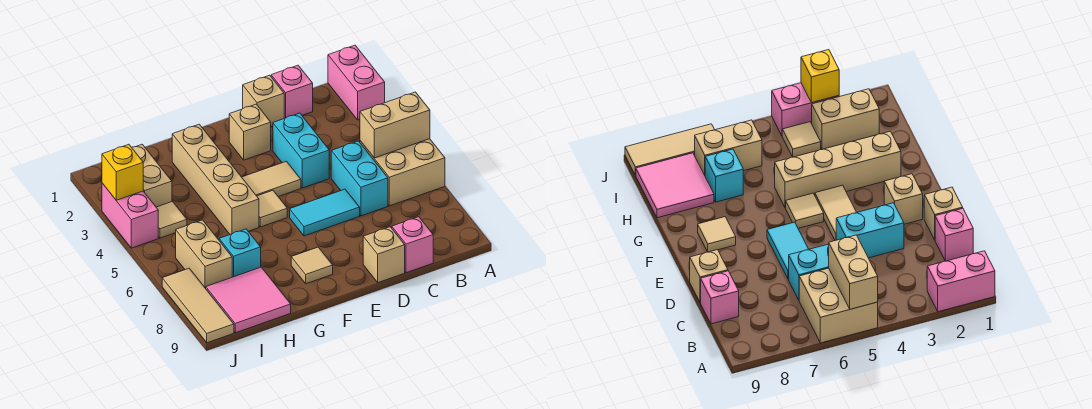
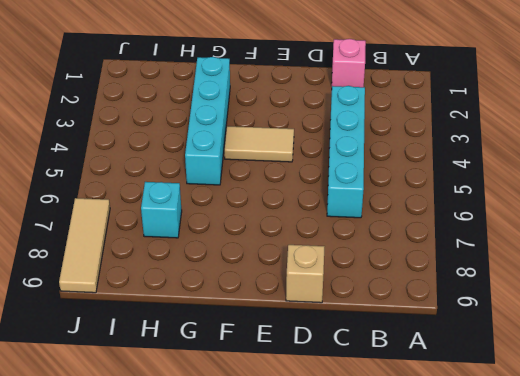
cyan brick C3:C6 level 1 -> cyan brick C5:C6 level 1
cyan brick G2:G5 level 1 -> tan brick G2:G5 level 1
none -> pink brick A1:A2 level 1
none -> tan brick A5:B6 level 1
none -> pink brick C9 level 1

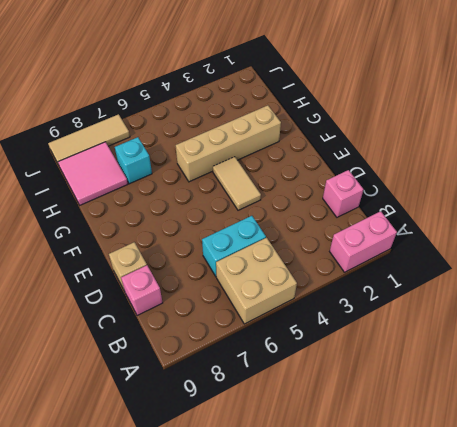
none -> tan brick D1 level 1
none -> cyan brick D3:D4 level 1
none -> cyan tile D6:E6 level 1

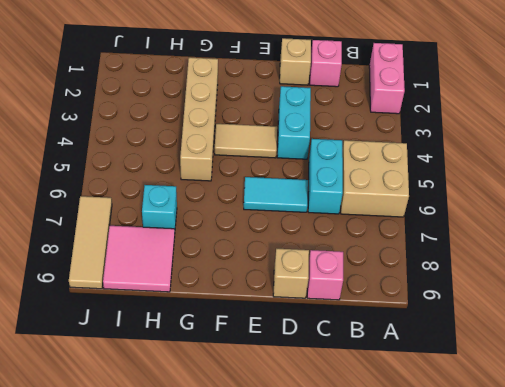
none -> tan brick E2 level 1
none -> tan tile F5 level 1
none -> tan tile F8 level 1

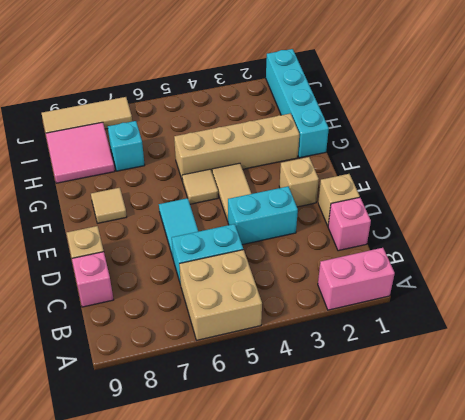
cyan brick G1:J1 level 1 -> none
none -> tan brick I2:I3 level 1
none -> tan tile I4 level 1
none -> tan brick I6:I7 level 1

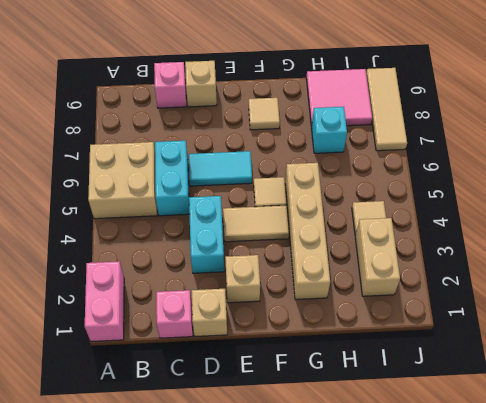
none -> tan brick I6:I7 level 1
none -> pink brick J3:J4 level 1
none -> tan brick A5:B5 level 2

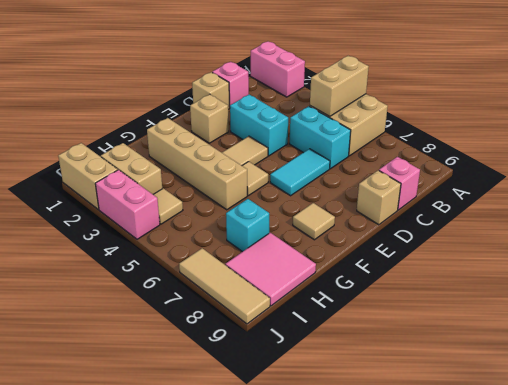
tan brick J1:J2 level 1 -> tan brick I6:I7 level 1
none -> yellow brick J3 level 2

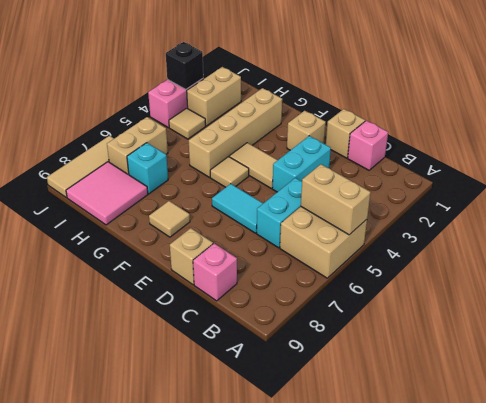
black brick J3 level 2 -> yellow brick J3 level 2
none -> pink brick A1:A2 level 1

